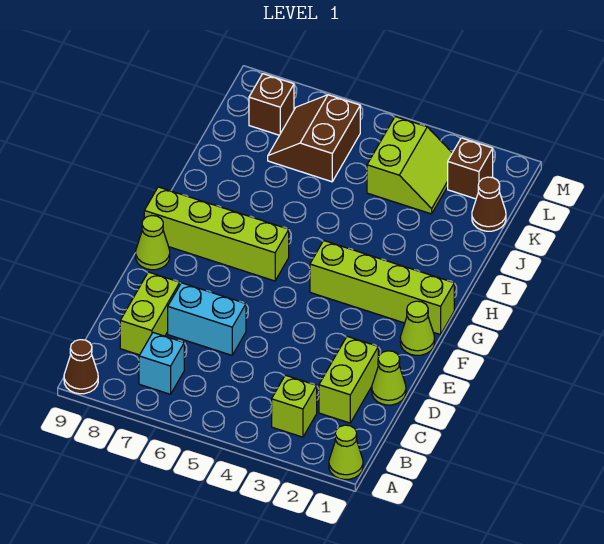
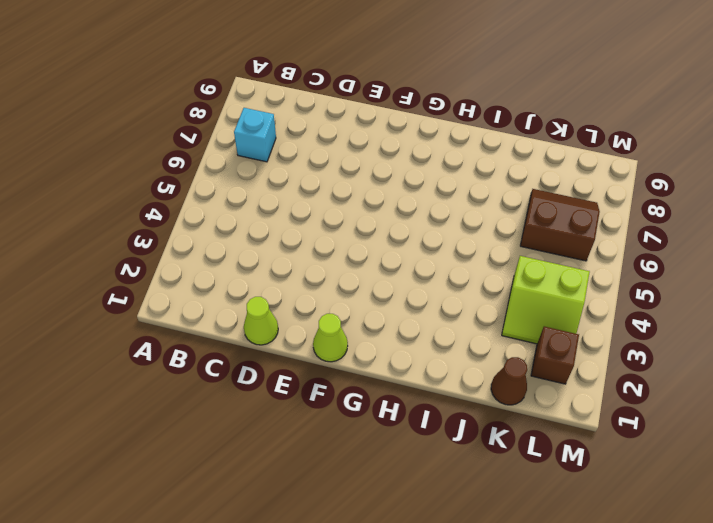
none -> lime cone A1 level 1
none -> brown cone A9 level 1
none -> lime brick B3 level 1

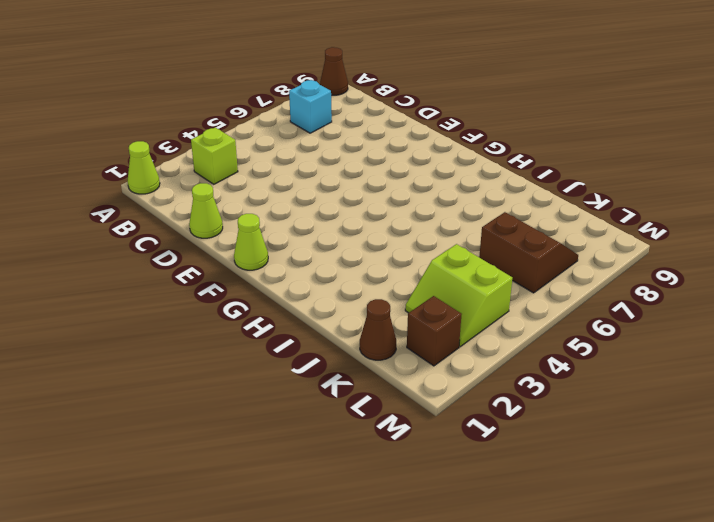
none -> lime brick C2:D2 level 1
none -> lime brick C8:D8 level 1
none -> cyan brick D6:D7 level 1

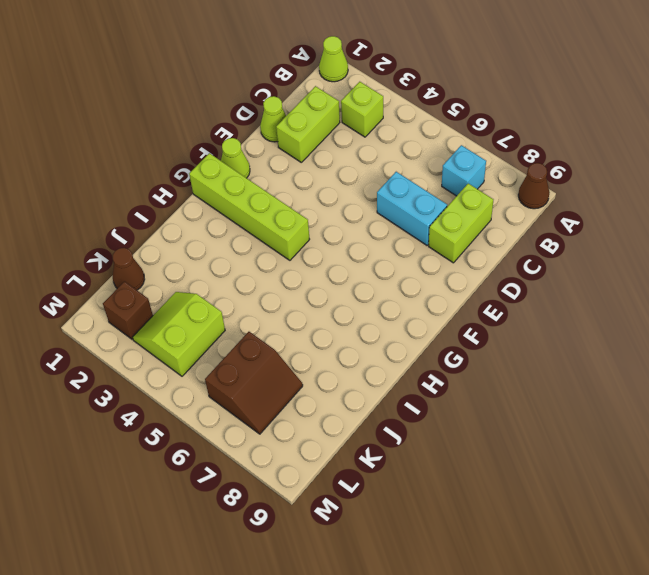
none -> lime cone F9 level 1
none -> lime brick G6:G9 level 1
none -> brown brick L8 level 1

